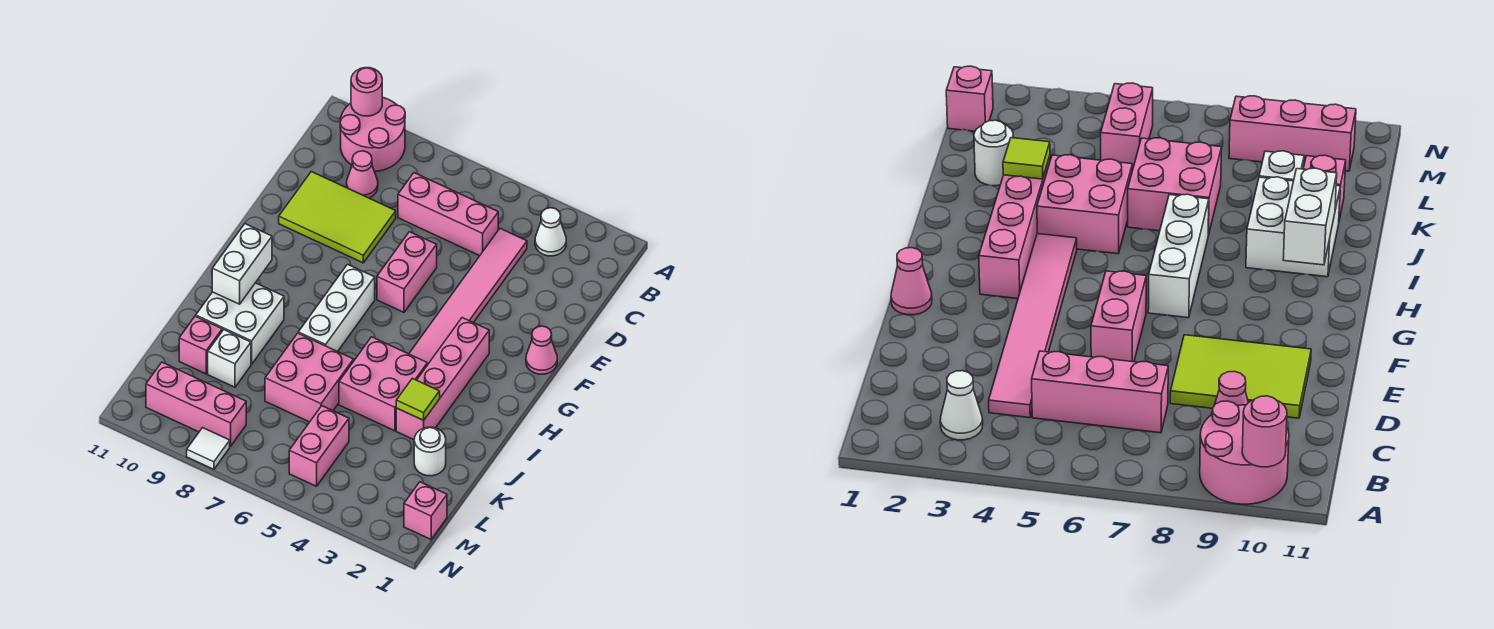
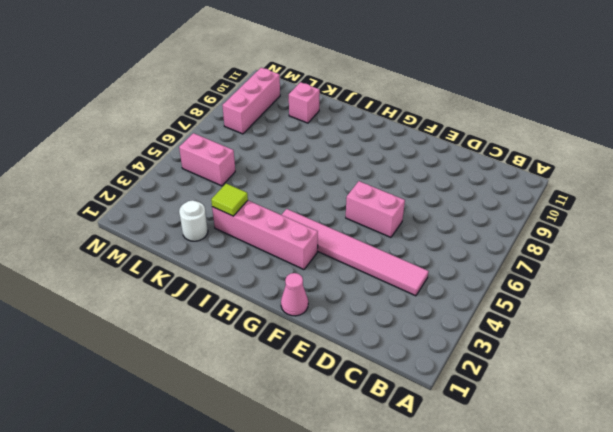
none -> pink round brick A9:B10 level 1
none -> white cone B3 level 1
none -> pink brick C5:C7 level 1

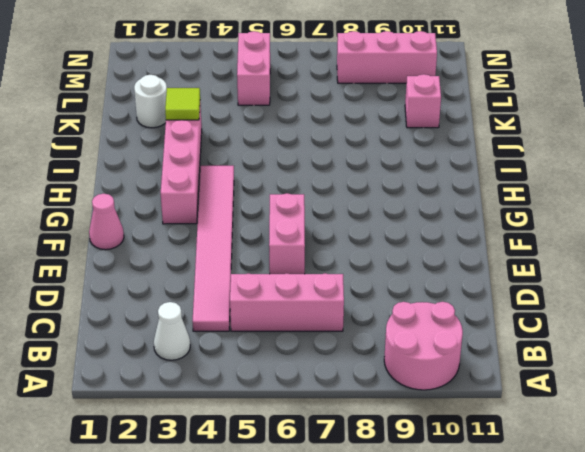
none -> pink cone C9 level 1
none -> lime tile D8:E10 level 1
none -> white brick G7:I7 level 1

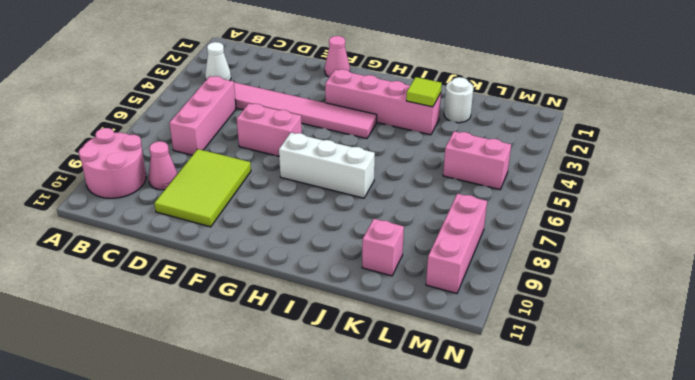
none -> pink brick I4:J5 level 1
none -> white brick I9:J10 level 1
none -> pink brick J6:K7 level 1

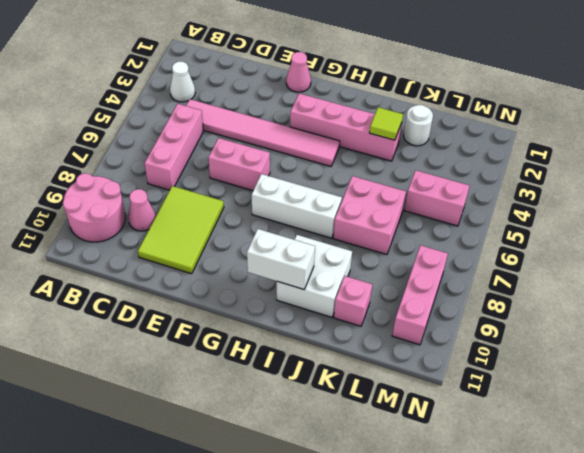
none -> pink brick I4:J5 level 1
none -> white brick K9 level 1
none -> pink brick M1 level 1

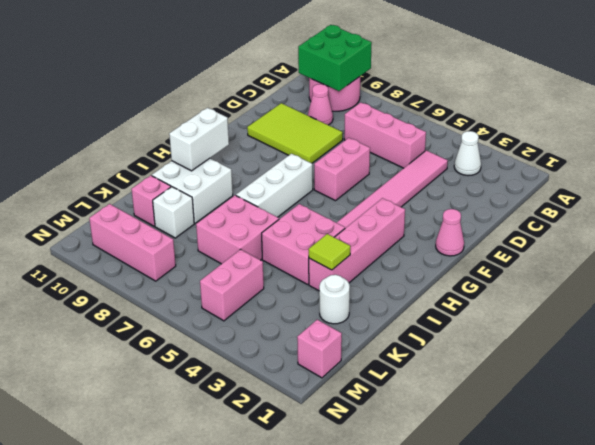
green brick A9:B10 level 2 -> pink round brick A10 level 2
none -> white tile N8 level 1

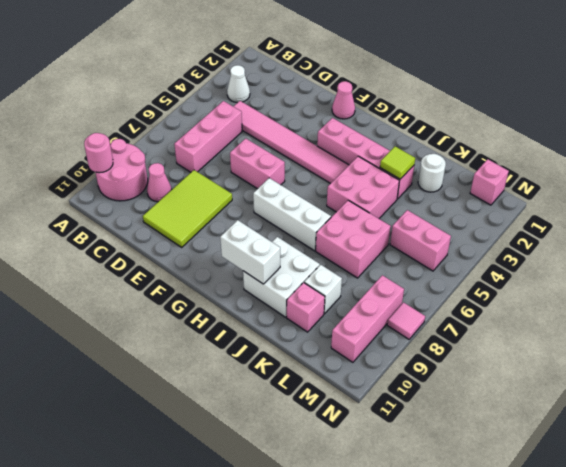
pink tile N8 level 1 -> white tile N8 level 1

